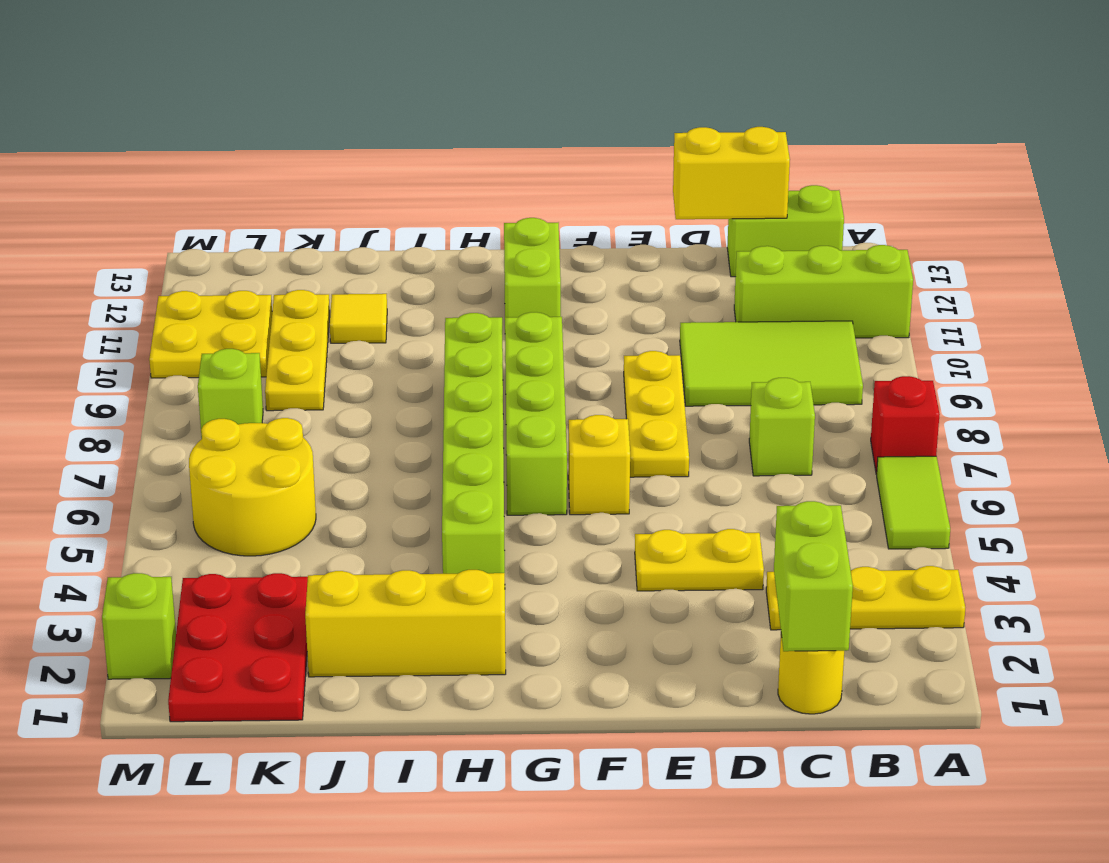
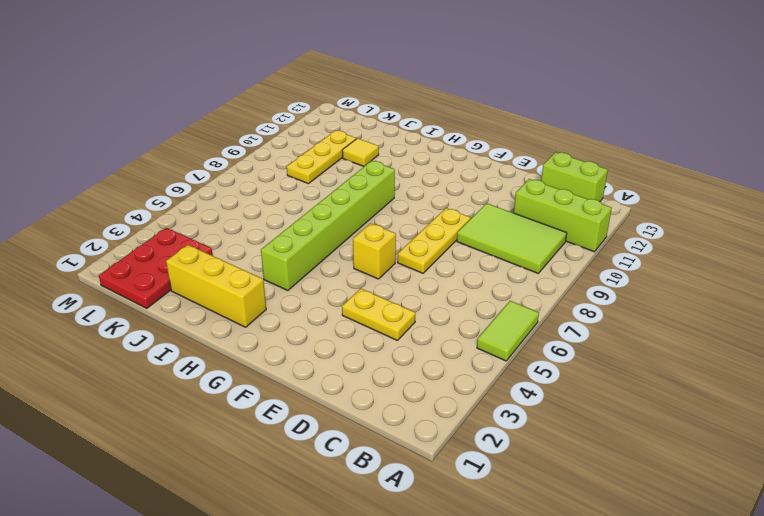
none -> yellow plate A3:C3 level 1
none -> red brick A7 level 1
none -> yellow round brick C1 level 1

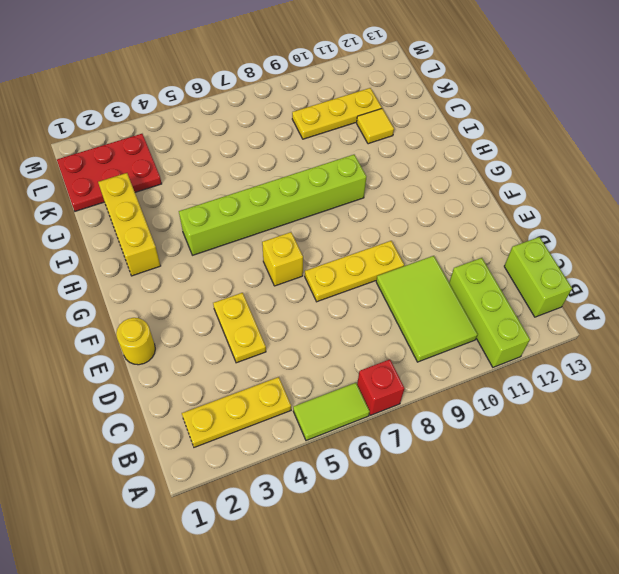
yellow plate B2:B4 level 1 -> yellow plate A3:C3 level 1
yellow round brick E1 level 1 -> yellow round brick C1 level 1
none -> lime brick C7 level 1
none -> lime brick G6:G9 level 1
none -> lime brick G11:G12 level 1

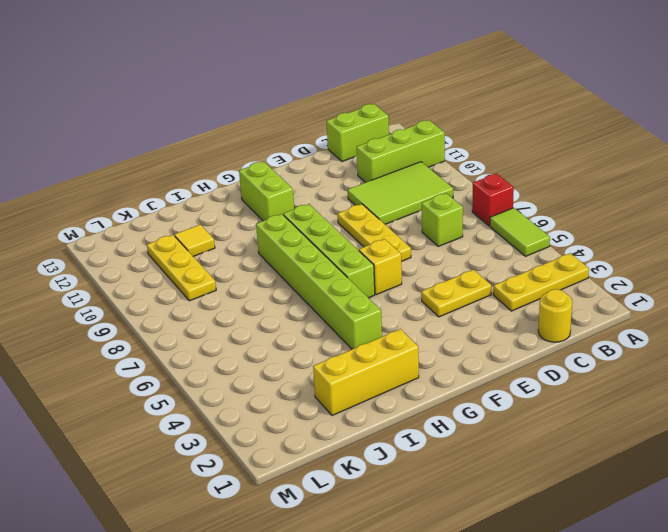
none -> red plate K1:L3 level 1
none -> yellow round brick K5:L6 level 1
none -> lime brick L8 level 1

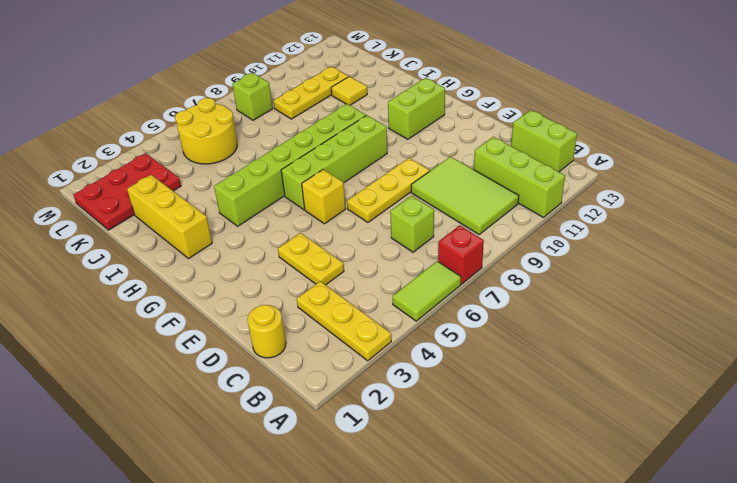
none -> yellow plate L10:M11 level 1
none -> lime brick M2 level 1
none -> lime brick C1:C2 level 2

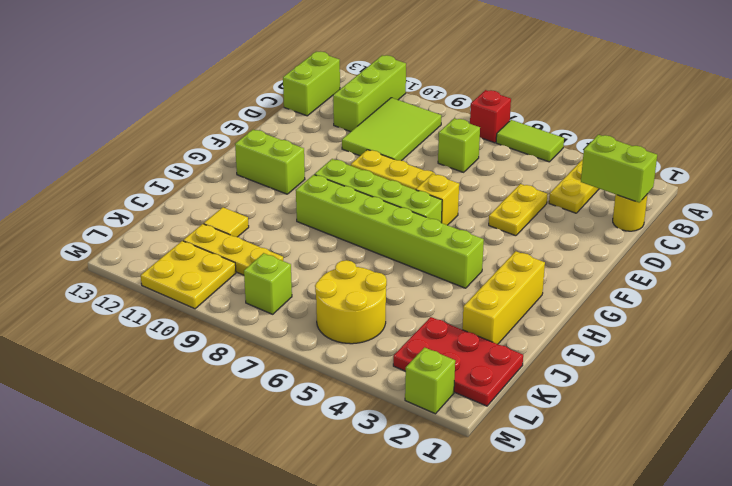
none -> yellow brick C13:D13 level 2

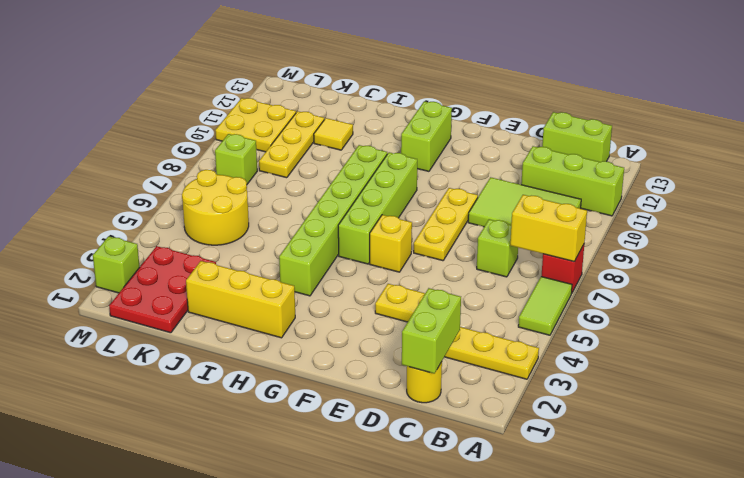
yellow brick A7:B7 level 2 -> yellow brick C13:D13 level 2

